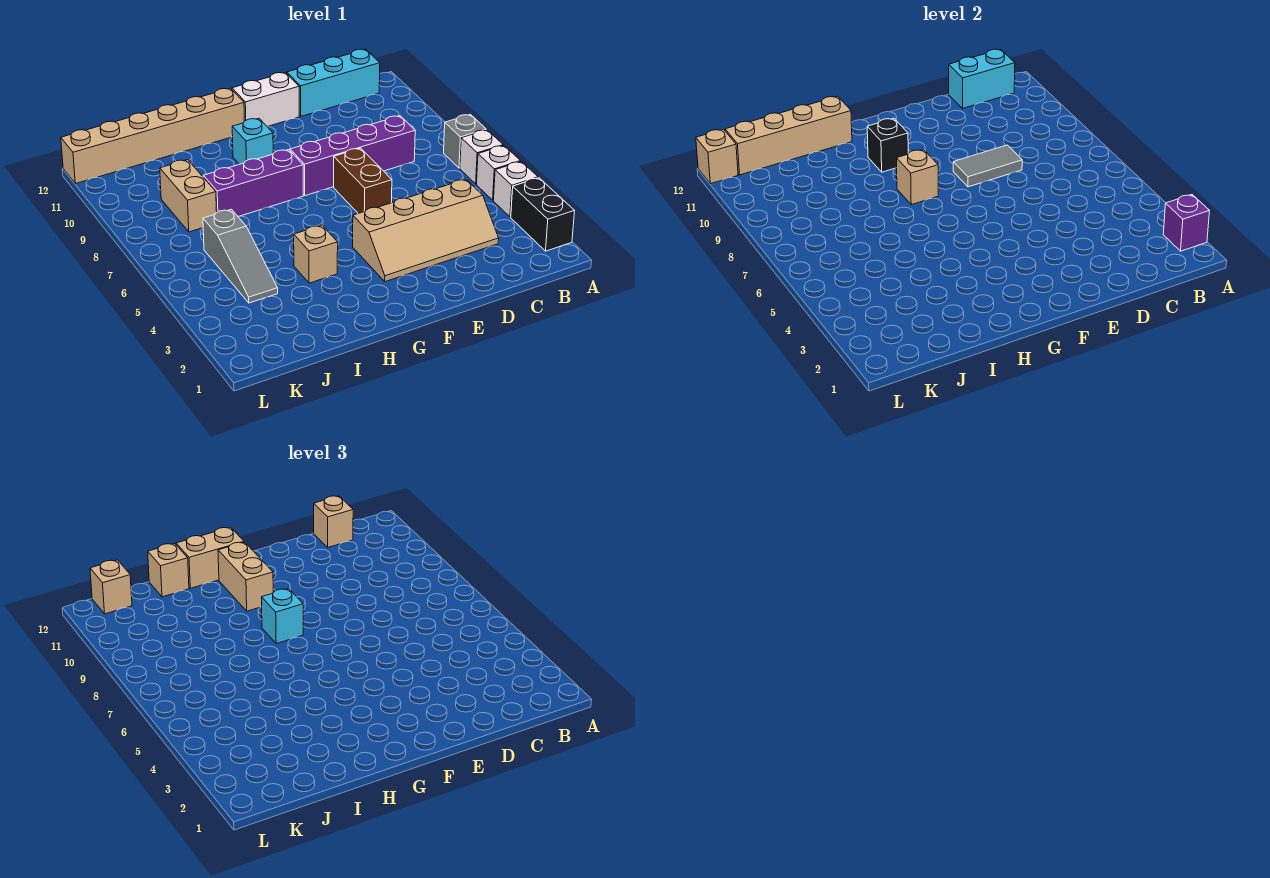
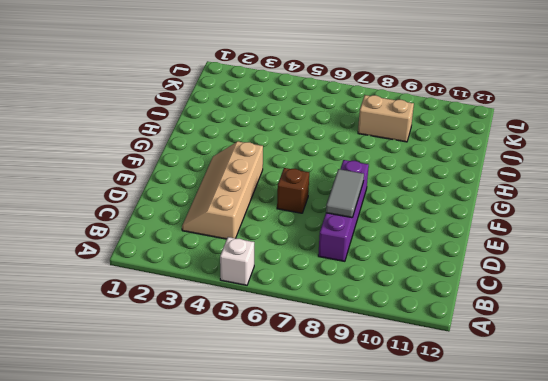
brown brick E6 level 1 -> brown brick E6:E7 level 1
none -> black brick A2:A3 level 1
none -> white brick A4 level 1
none -> white brick A6 level 1

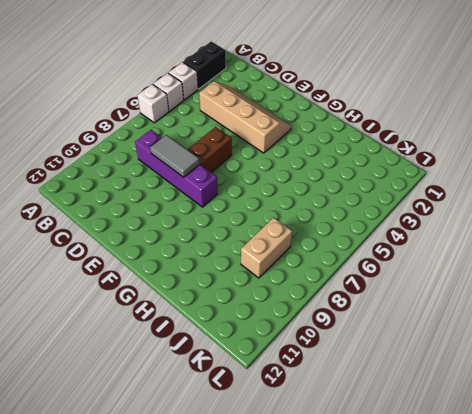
none -> grey brick A7 level 1
none -> cyan brick B12:D12 level 1
none -> white brick E12:F12 level 1

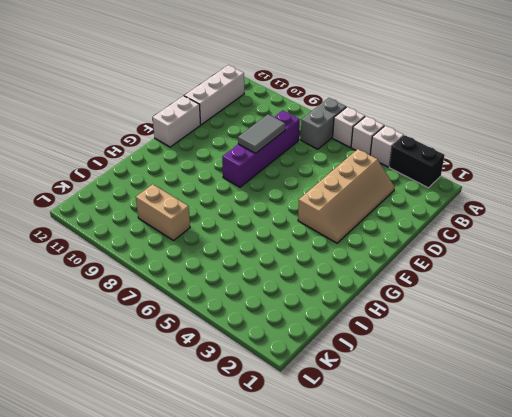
grey brick A7:B7 level 1 -> grey brick A7 level 1
white brick B12:D12 level 1 -> cyan brick B12:D12 level 1
none -> brown brick E6:E7 level 1
none -> purple brick G8:I8 level 1
none -> cyan brick G10 level 1

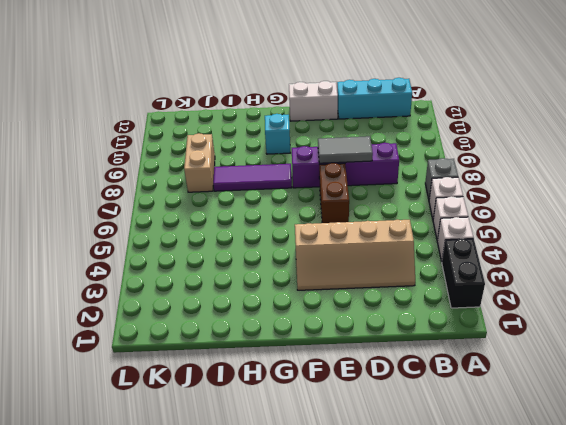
purple tile G8:I8 level 1 -> purple brick G8:I8 level 1
none -> tan brick G12:L12 level 1
none -> tan brick H4 level 1
none -> grey slope J4:J6 level 1 top 6

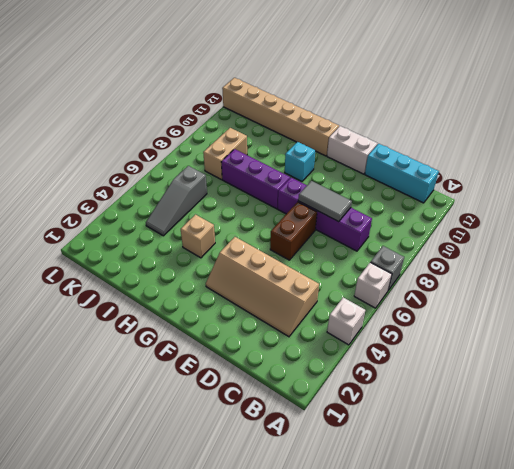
none -> black brick A2:A3 level 1
none -> white brick A5 level 1
none -> purple brick A2 level 2

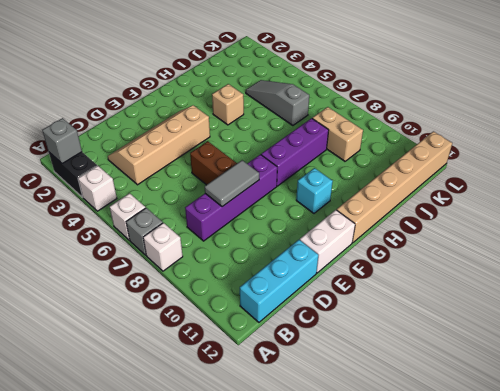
grey brick A2 level 2 -> purple brick A2 level 2
white brick A8 level 1 -> white brick A5 level 1
none -> cyan brick B12:C12 level 2
none -> tan brick G8 level 2
none -> black brick G10 level 2

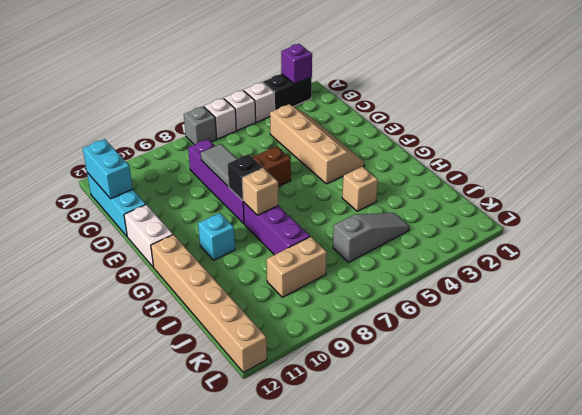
black brick F8 level 2 -> black brick G10 level 2
none -> tan brick H12:K12 level 2
none -> tan brick L12 level 2
none -> tan brick C12 level 3

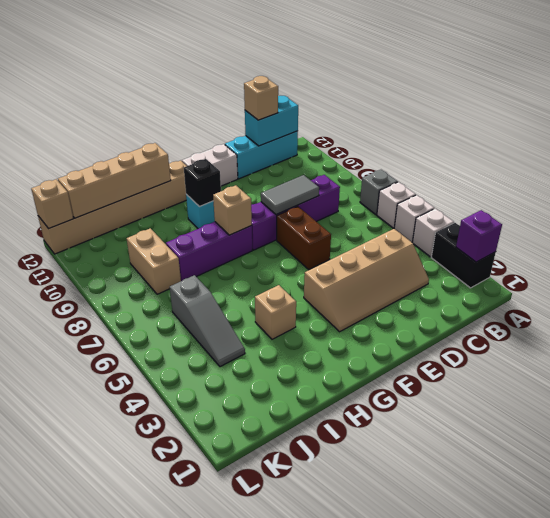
none -> cyan brick G8 level 3
none -> tan brick G10:G11 level 3
none -> tan brick G12:H12 level 3

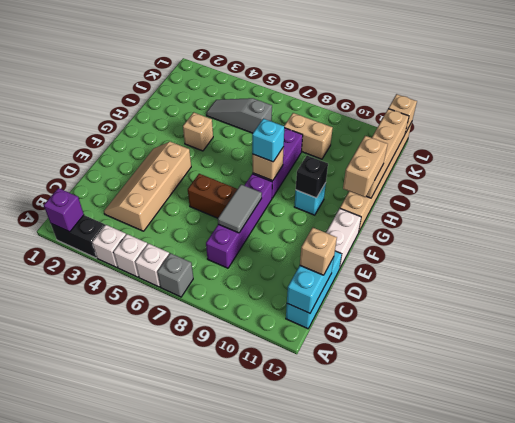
none -> tan brick G10:G11 level 3
none -> tan brick I12 level 3
none -> tan brick K12 level 3

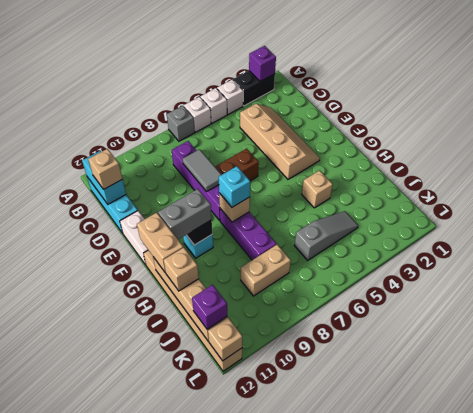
grey brick G10:G11 level 3 -> tan brick G10:G11 level 3
purple brick K12 level 3 -> tan brick K12 level 3

